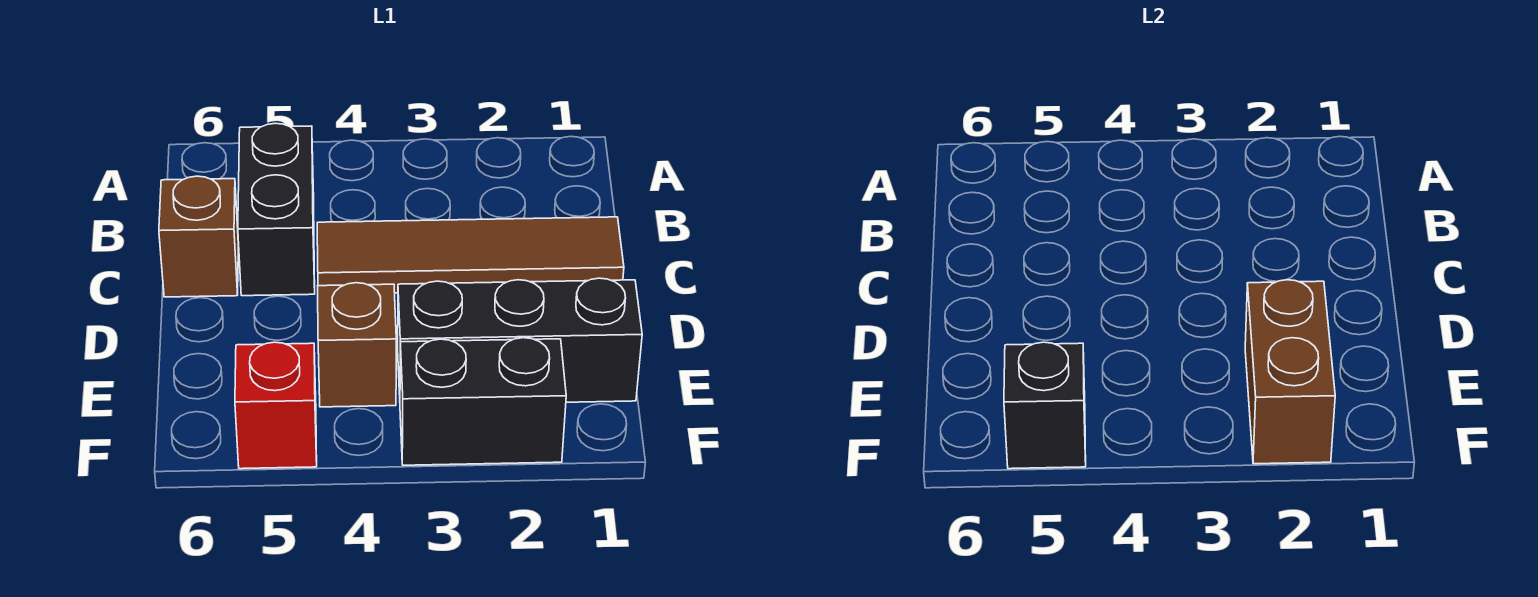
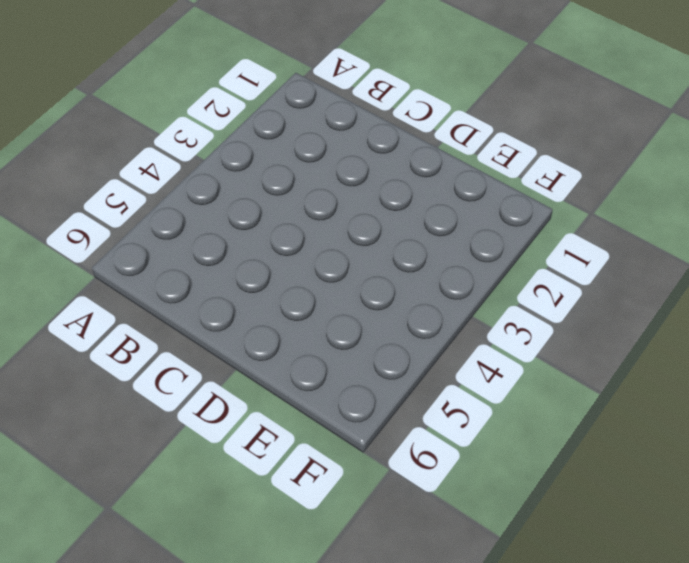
none -> black brick B5:C5 level 1
none -> brown tile C1:C4 level 1

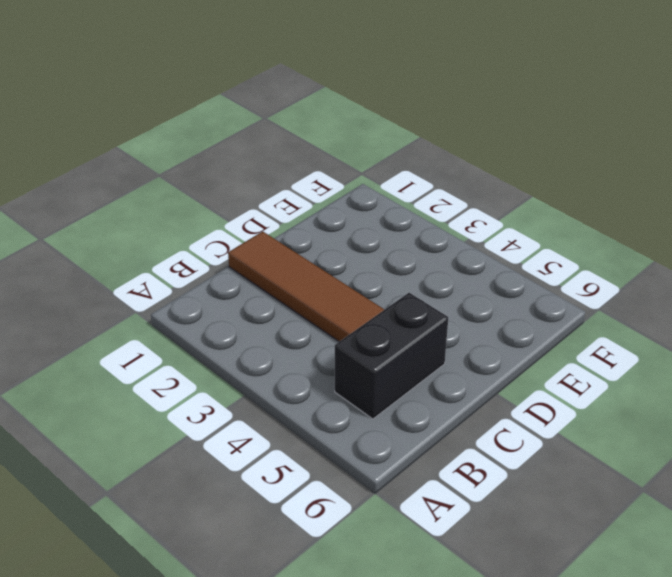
none -> brown brick C6 level 1
none -> black brick E1:E3 level 1

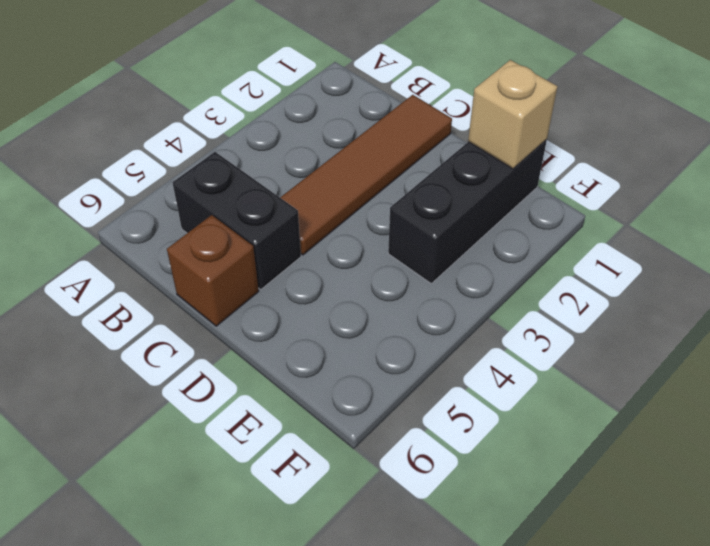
tan brick E1 level 2 -> none
none -> brown brick E4 level 1
none -> black brick F2:F3 level 1

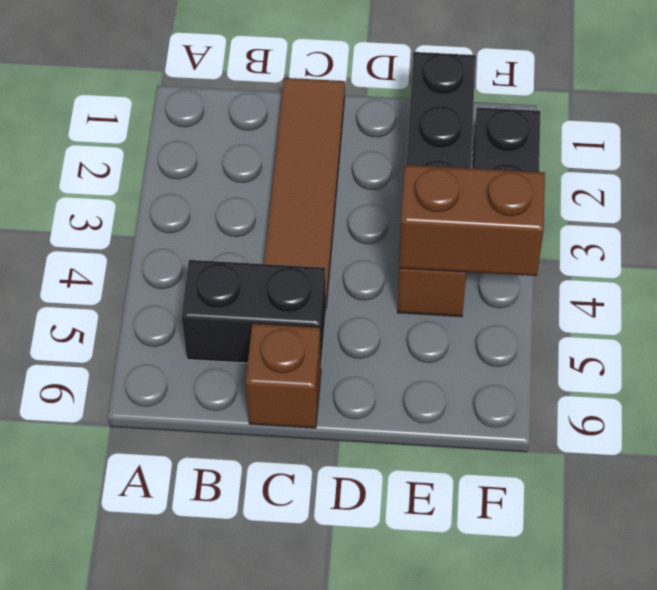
brown brick E4:F4 level 2 -> brown brick E2:F2 level 2
none -> red brick F5 level 1
none -> black brick F5 level 2

